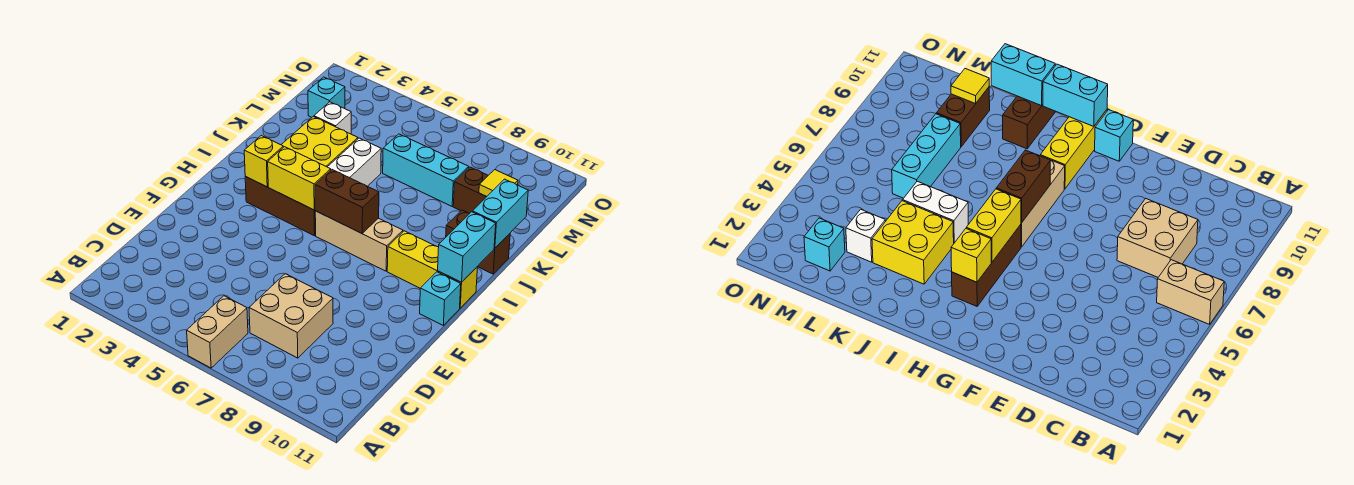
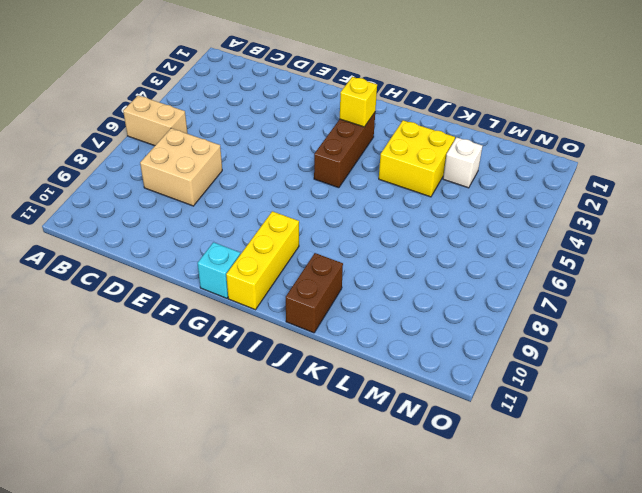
none -> tan brick H6:H8 level 1
none -> white brick J5:K5 level 1
none -> cyan brick L6:L8 level 1

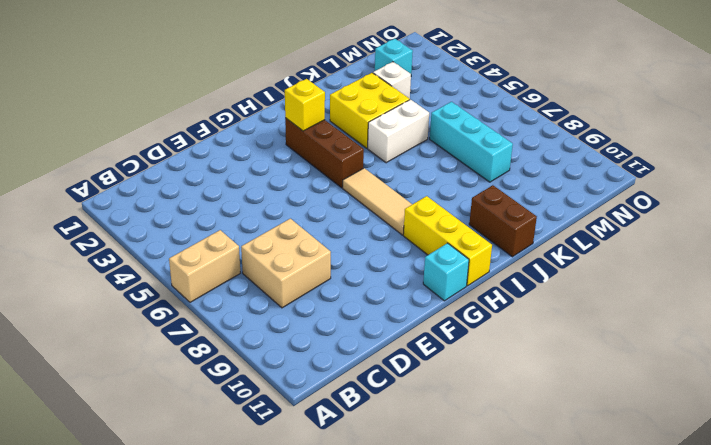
tan tile H6:H8 level 1 -> tan brick H6:H8 level 1
none -> brown brick L9:L10 level 1
none -> yellow brick H4:H5 level 2
none -> brown brick H6:H7 level 2

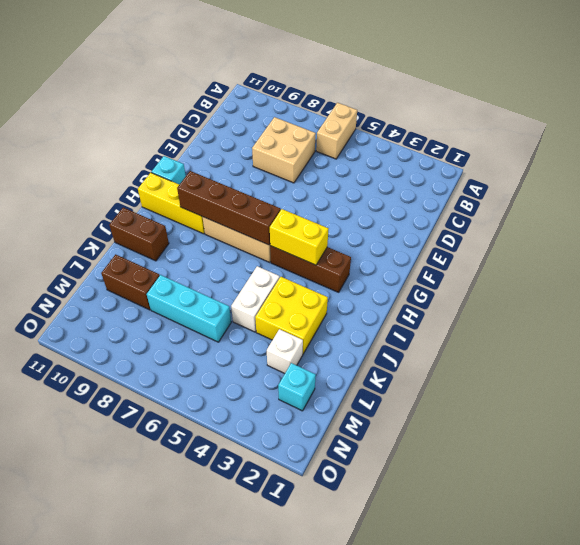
brown brick H6:H9 level 2 -> brown brick H6:H7 level 2
none -> yellow brick H3 level 2
none -> cyan brick H11:I11 level 2
none -> cyan brick J11:K11 level 2

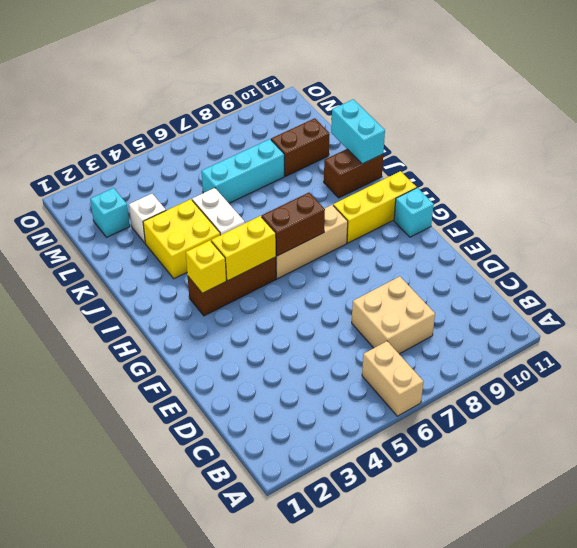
none -> cyan brick H11:I11 level 2
none -> yellow tile L10 level 2

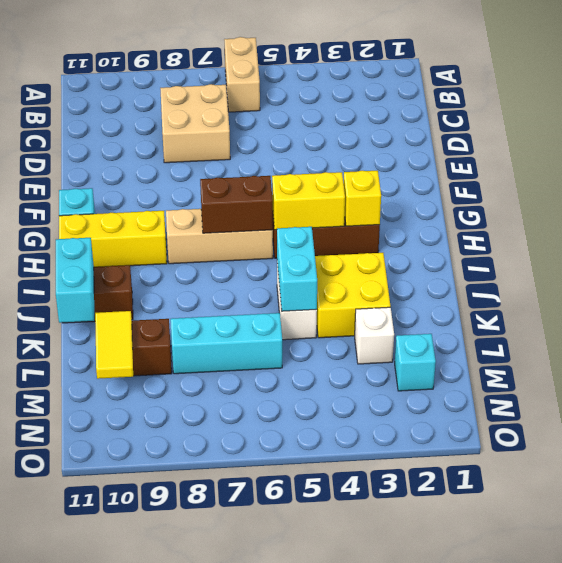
cyan brick J5:K5 level 2 -> cyan brick H11:I11 level 2
yellow tile L10:M10 level 2 -> yellow tile L10 level 2

